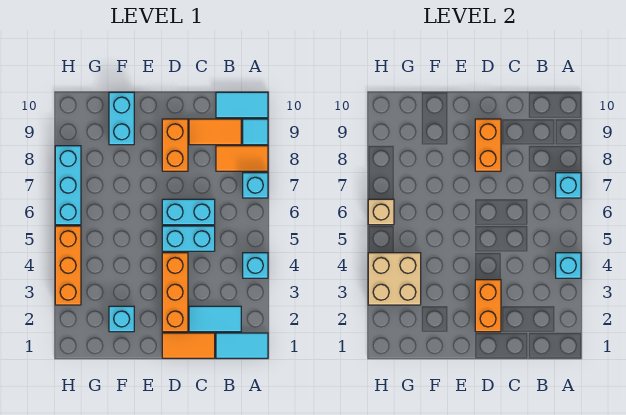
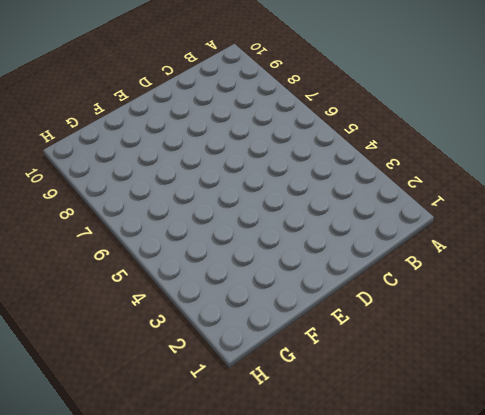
none -> cyan tile A1:B1 level 1
none -> cyan brick A4 level 1
none -> cyan brick A7 level 1

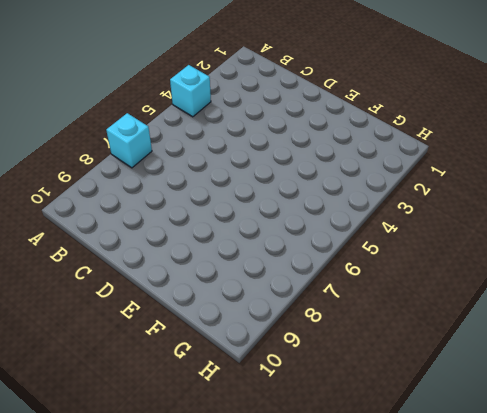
none -> cyan tile A1:B1 level 1
none -> orange tile A8:B8 level 1
none -> cyan tile A9 level 1

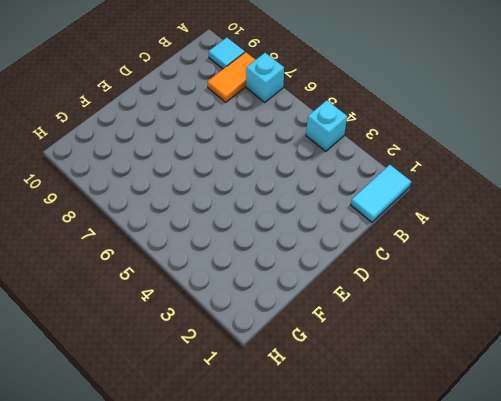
none -> cyan tile A10:B10 level 1
none -> cyan tile B2:C2 level 1
none -> orange tile B9:C9 level 1

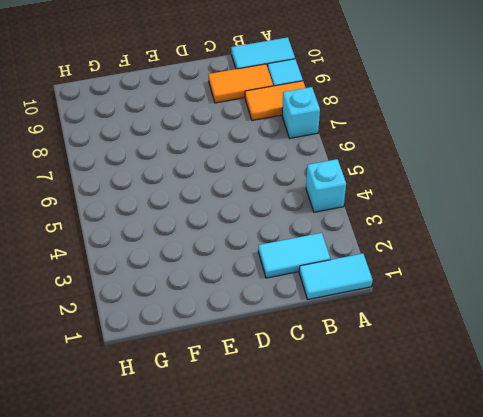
none -> orange tile C1:D1 level 1
none -> cyan brick C5:D5 level 1
none -> cyan brick C6:D6 level 1

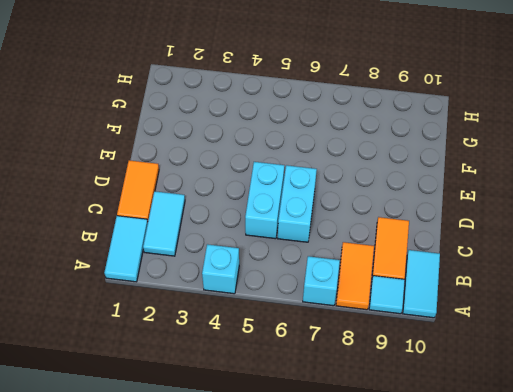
none -> orange brick D2:D4 level 1
none -> orange brick D8:D9 level 1
none -> cyan brick F2 level 1

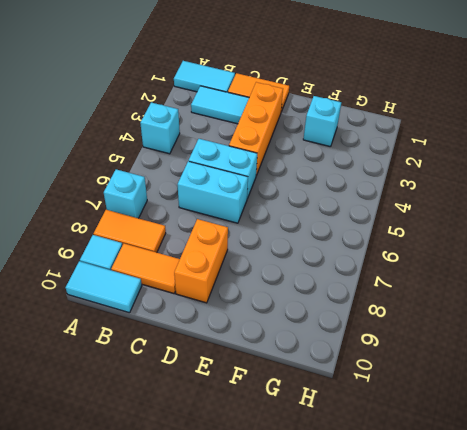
none -> cyan brick F9:F10 level 1
none -> orange brick H3:H5 level 1
none -> cyan brick H6:H8 level 1

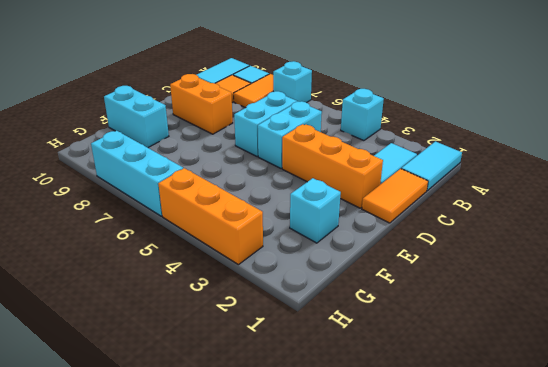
none -> cyan brick A4 level 2
none -> cyan brick A7 level 2
none -> orange brick D2:D3 level 2

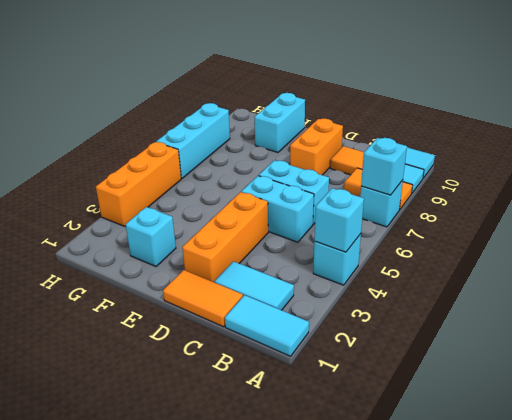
none -> orange brick D2:D3 level 2
none -> orange brick D8:D9 level 2
none -> tan brick G3:H4 level 2

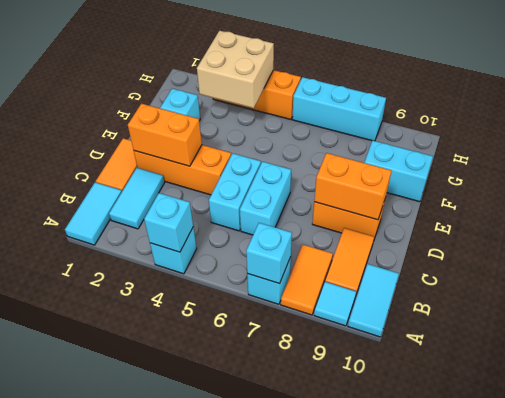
none -> tan brick H6 level 2

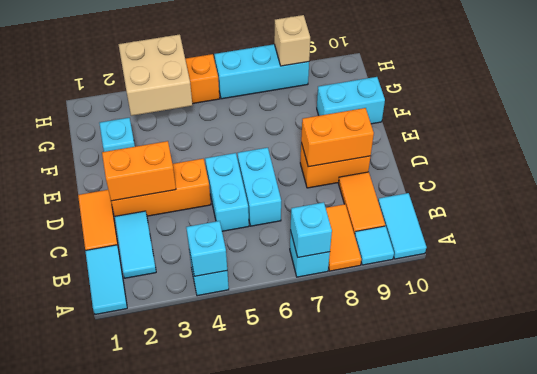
tan brick H8 level 2 -> tan brick H6 level 2

